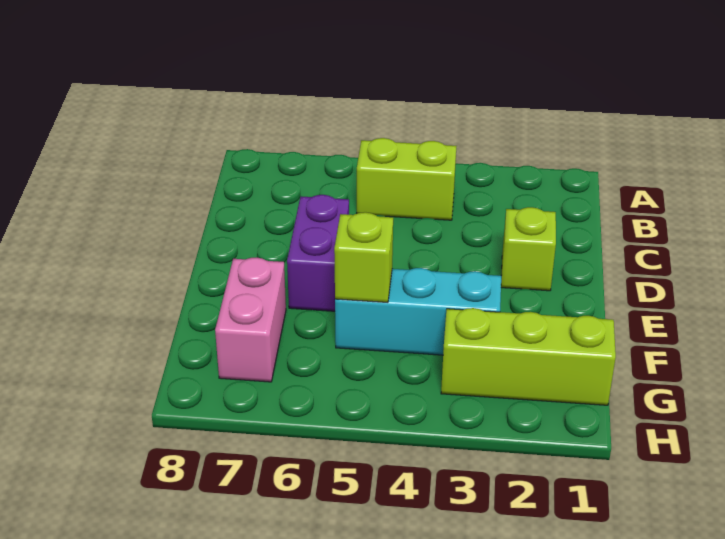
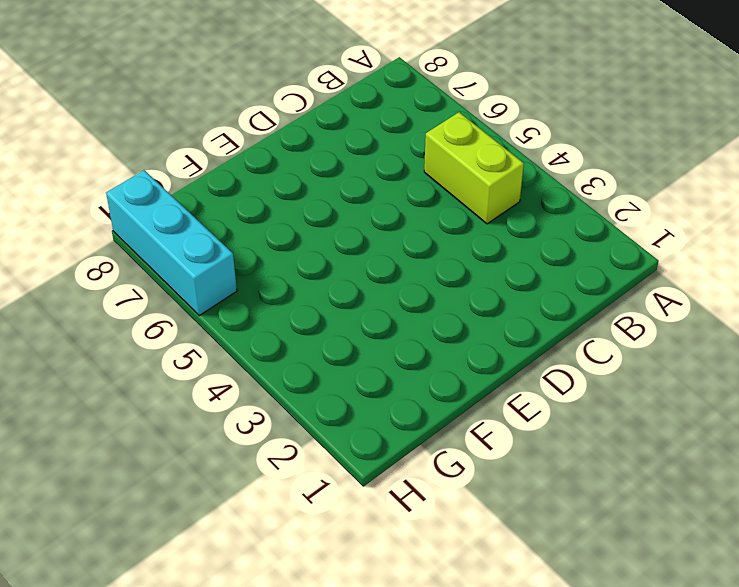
cyan brick H6:H8 level 1 -> cyan brick F3:F5 level 1
none -> lime brick D2 level 1
none -> purple brick D6:E6 level 1

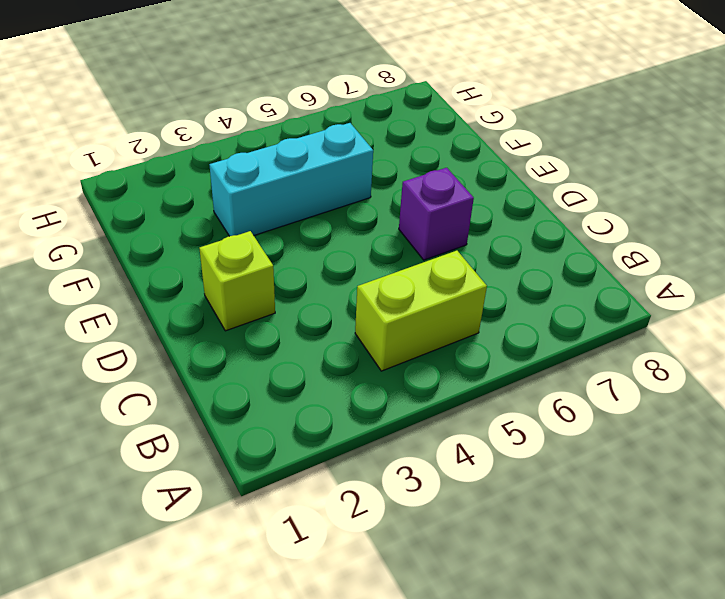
purple brick D6 level 1 -> purple brick D6:E6 level 1
none -> pink brick F7:G7 level 1
none -> lime brick G1:G3 level 1

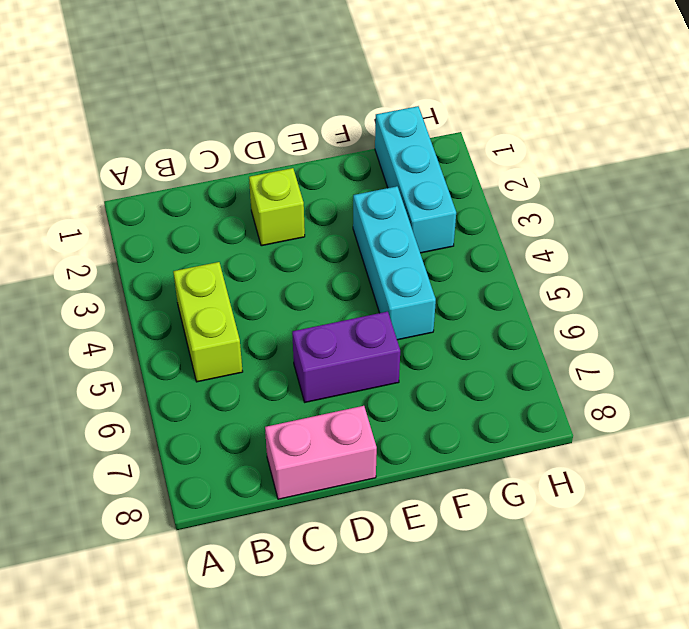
pink brick C8:D8 level 1 -> pink brick F7:G7 level 1
cyan brick G1:G3 level 1 -> lime brick G1:G3 level 1
none -> lime brick F5 level 2

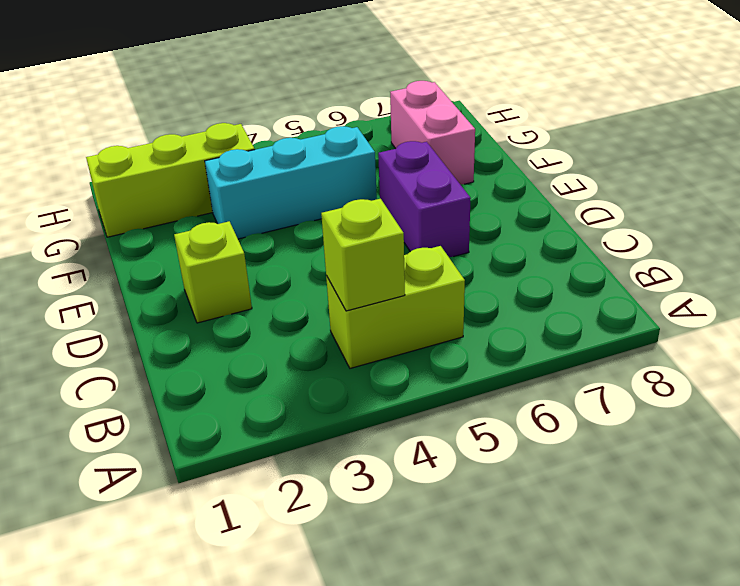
lime brick B4 level 2 -> lime brick F5 level 2

